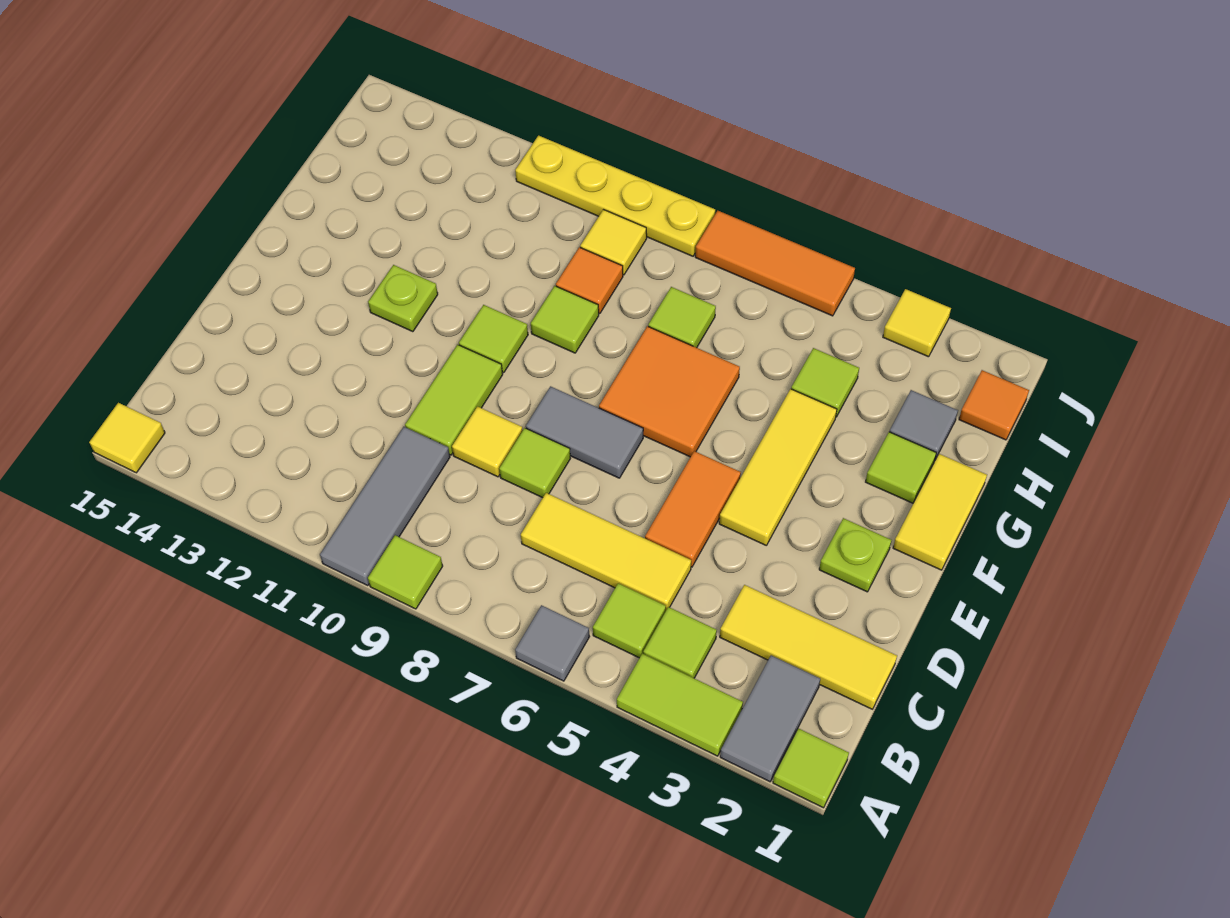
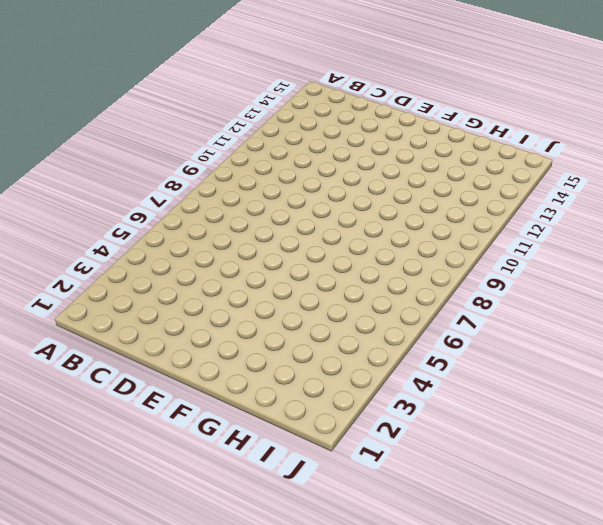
none -> lime tile A1 level 1
none -> grey tile A2:B2 level 1
none -> lime tile A3:A4 level 1
none -> grey tile A6 level 1

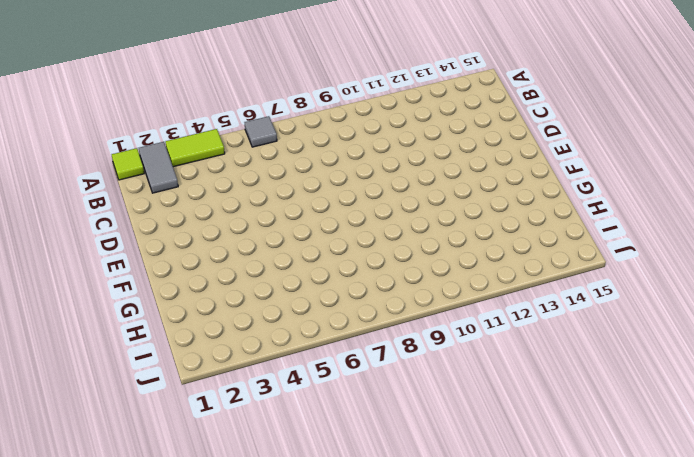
none -> lime tile A9 level 1
none -> grey tile A10:C10 level 1
none -> yellow tile A15 level 1
none -> lime tile B4 level 1

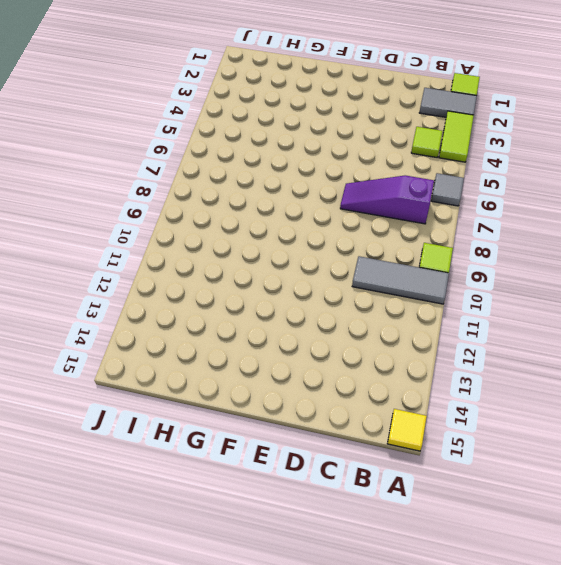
purple slope B7:D7 level 1 top B -> yellow tile C5:C7 level 1
none -> lime tile B5 level 1
none -> yellow tile C1:C3 level 1
none -> orange tile D5:E5 level 1
none -> lime tile D8 level 1

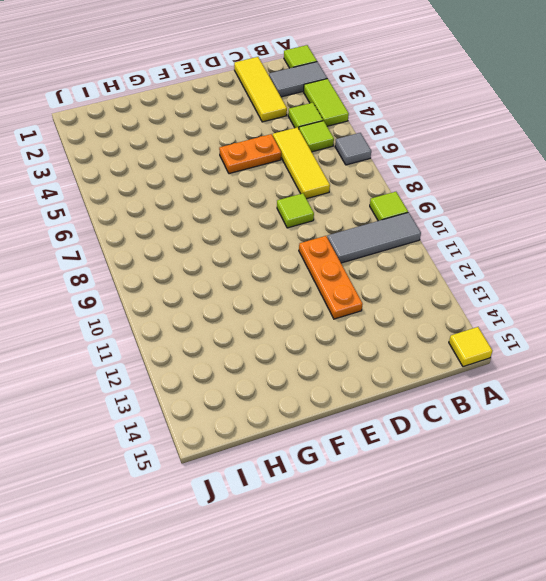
orange plate D5:E5 level 1 -> orange tile D5:E5 level 1
orange plate D10:D12 level 1 -> lime tile D10:E10 level 1
none -> yellow tile D9 level 1
none -> lime plate E2 level 1
none -> yellow tile E4:G4 level 1
none -> grey tile E7:E8 level 1

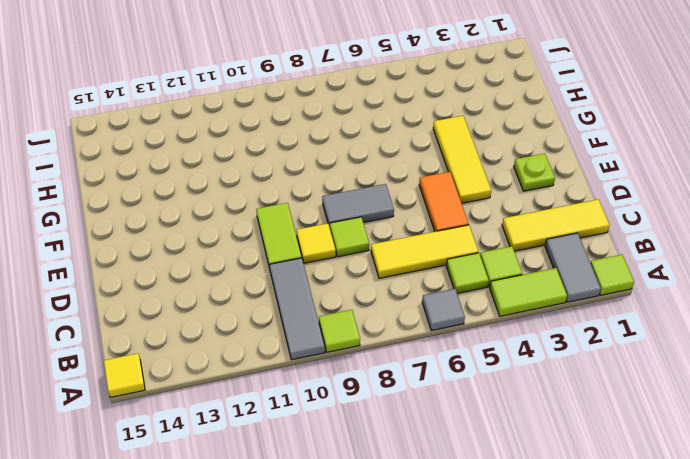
none -> yellow tile F1:G1 level 1
none -> orange tile F6:G7 level 1
none -> lime tile F10 level 1
none -> lime plate F12 level 1

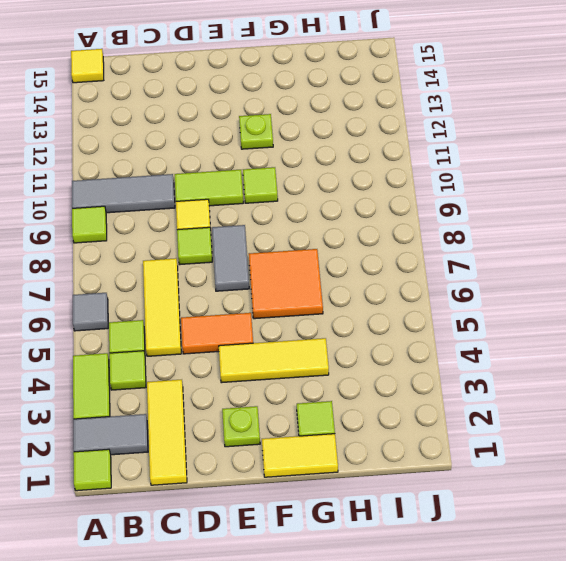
none -> lime tile G9 level 1
none -> grey tile H2 level 1
none -> lime tile H4 level 1
none -> lime tile H7 level 1

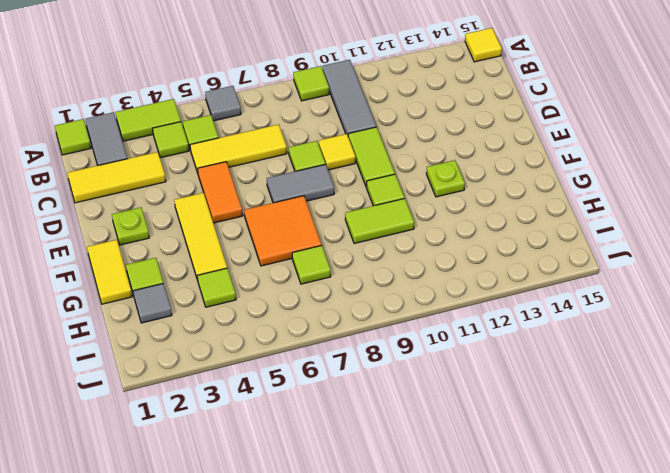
lime tile G9:G10 level 1 -> lime tile G9 level 1
none -> orange tile H9 level 1
none -> orange tile I1 level 1
none -> yellow tile I9 level 1
none -> yellow tile J3 level 1

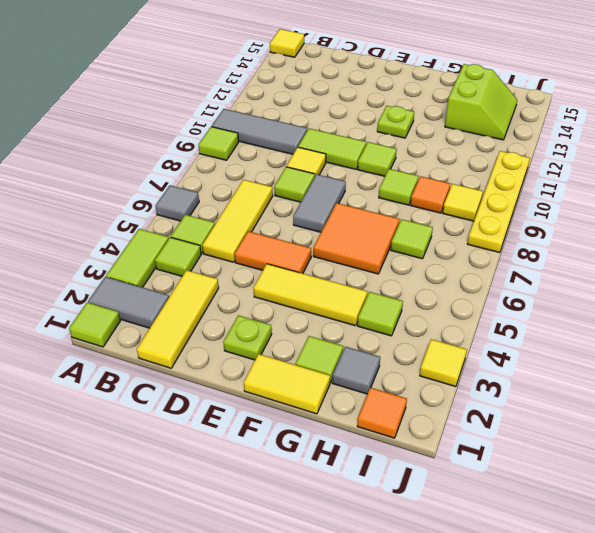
lime slope H13:I14 level 1 top H -> none
none -> orange tile J5:J7 level 1

